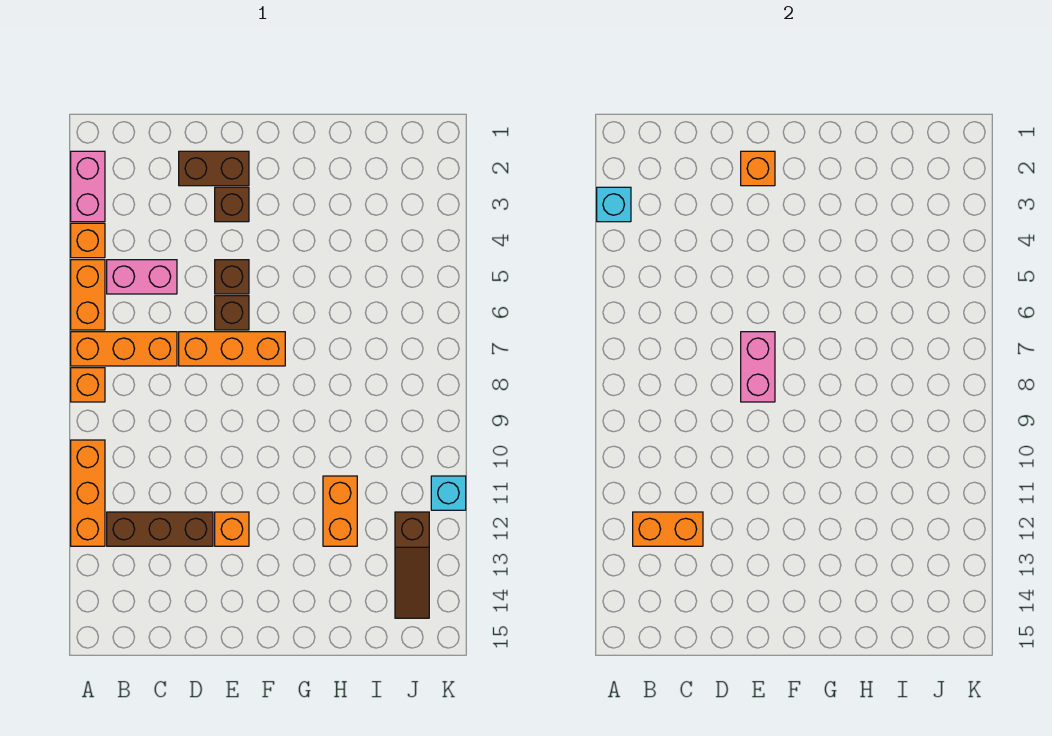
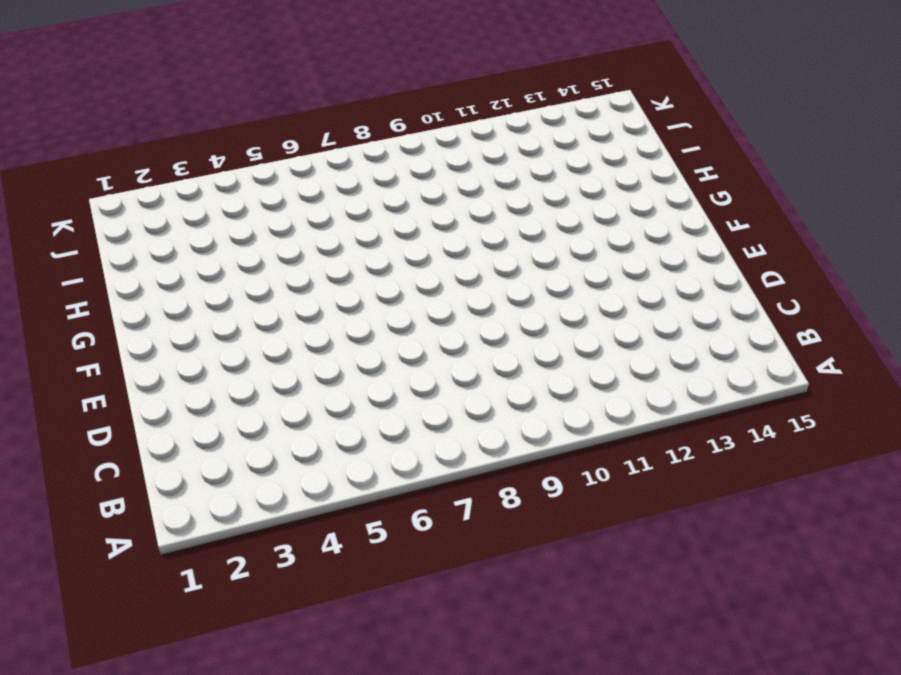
none -> pink brick A2:A3 level 1
none -> orange brick A4 level 1
none -> orange brick A5:A6 level 1

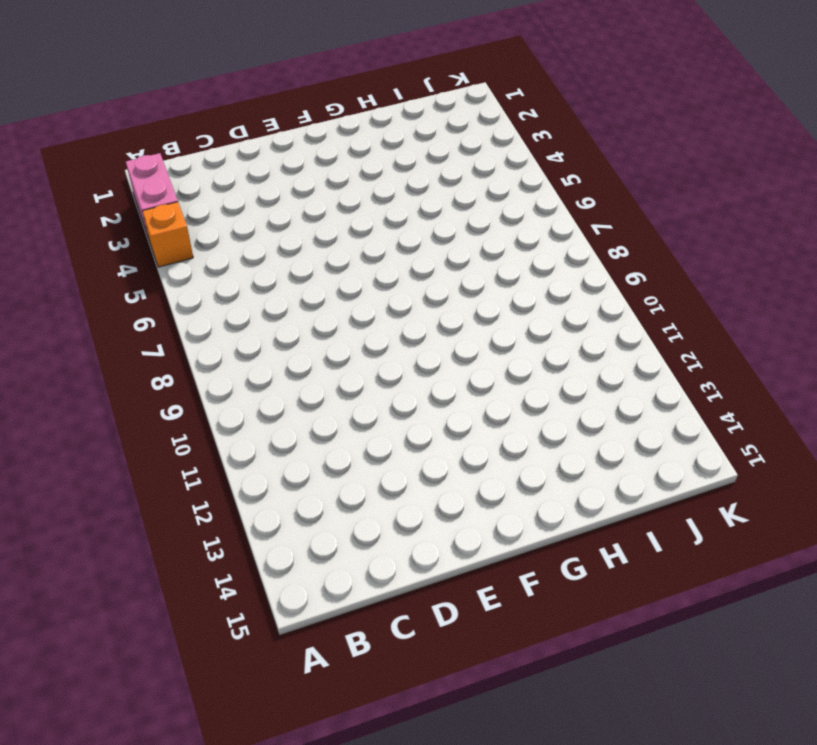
none -> orange brick A5:A6 level 1
none -> orange brick A7:C7 level 1
none -> orange brick A8 level 1

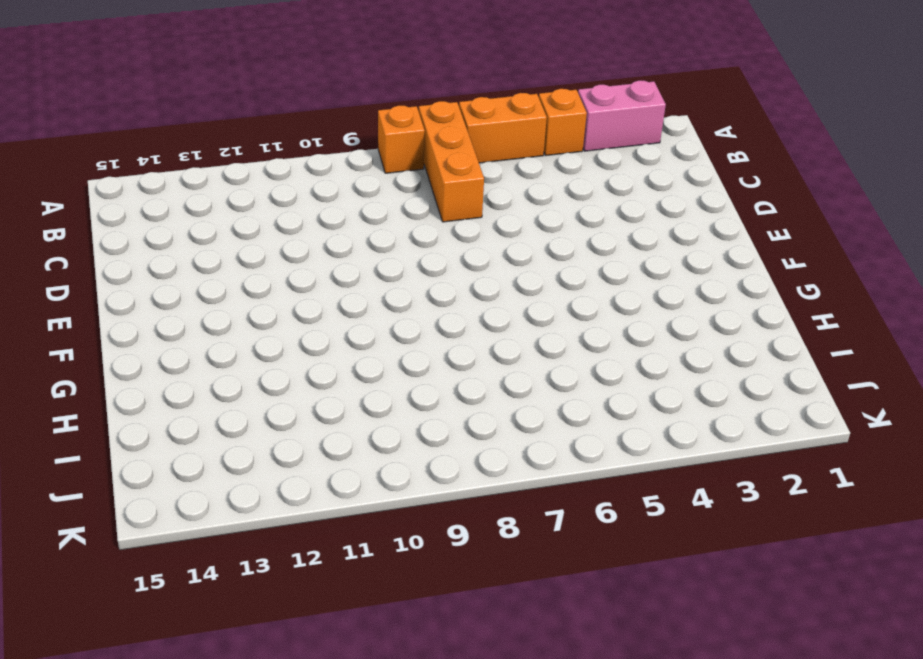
none -> orange brick A10:A12 level 1
none -> pink brick B5:C5 level 1
none -> brown brick B12:D12 level 1

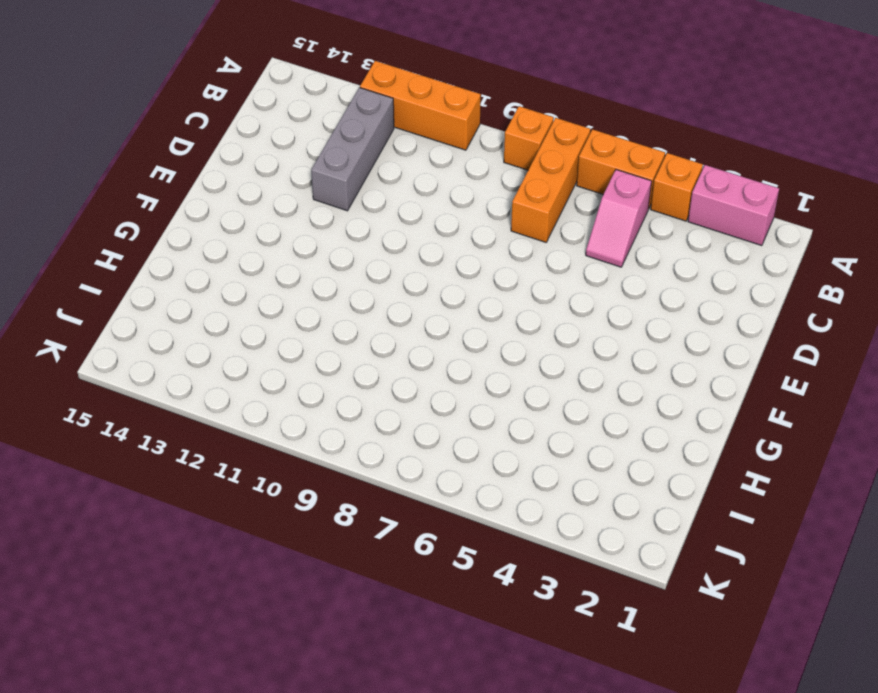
pink slope B5:C5 level 1 top B -> pink brick B5:C5 level 1
grey brick B12:D12 level 1 -> brown brick B12:D12 level 1
none -> brown brick D2:E2 level 1
none -> orange brick D7:F7 level 1
none -> brown brick E3 level 1

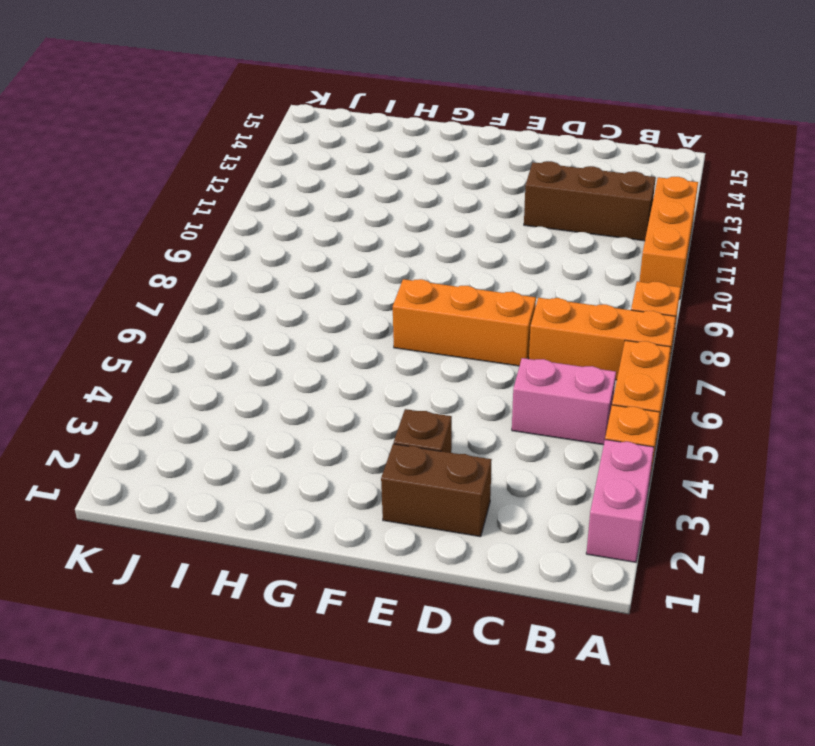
none -> brown brick E5 level 1
none -> brown brick E6 level 1
none -> orange brick E12 level 1

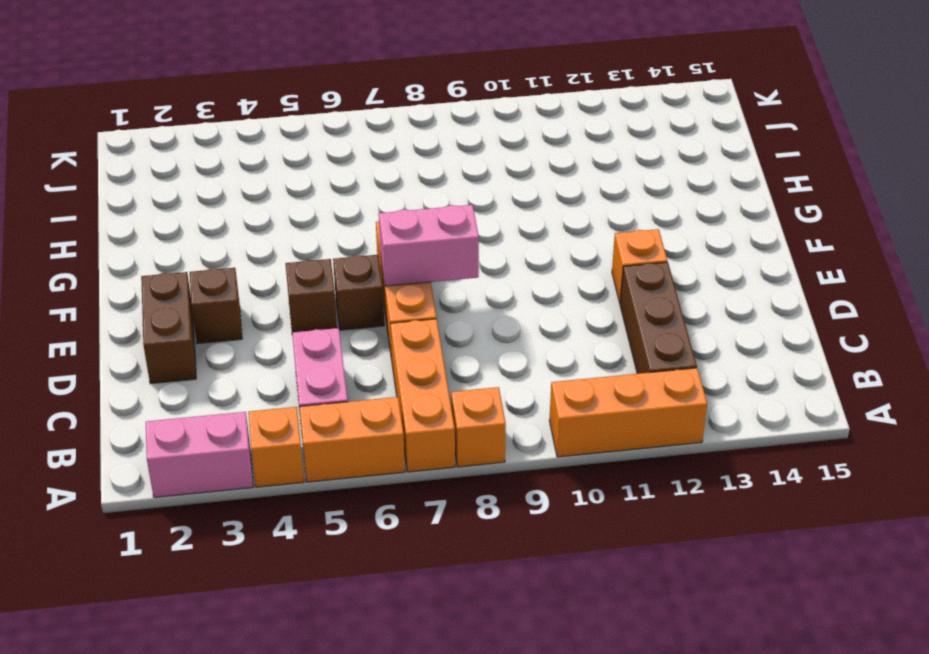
none -> orange brick H11:H12 level 1
none -> brown slope J12:J14 level 1 top 12
none -> cyan brick K11 level 1

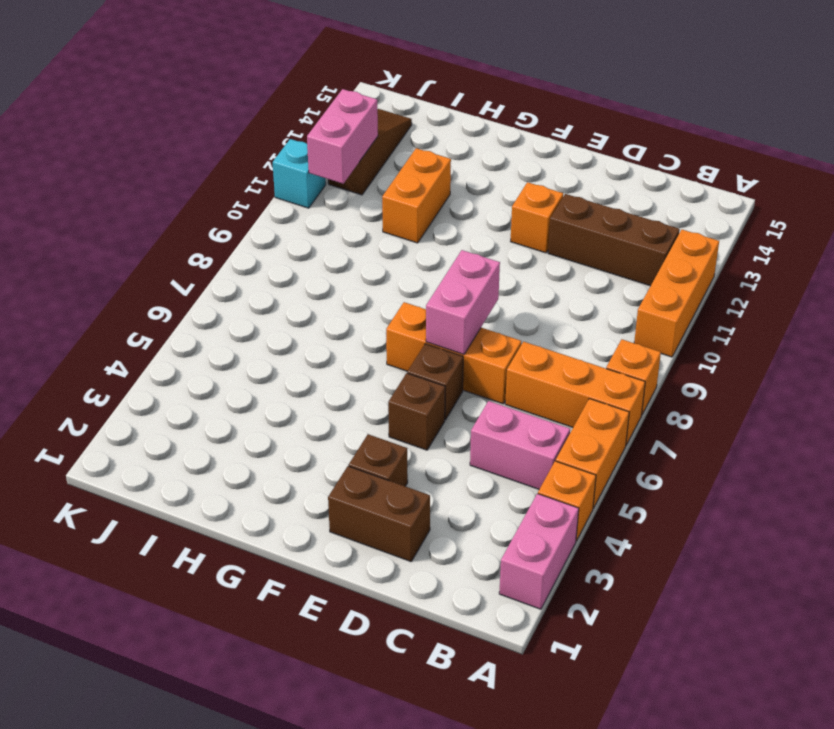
pink brick J11:J12 level 2 -> none
none -> cyan brick A3 level 2
none -> orange brick B12:C12 level 2
none -> orange brick E2 level 2

